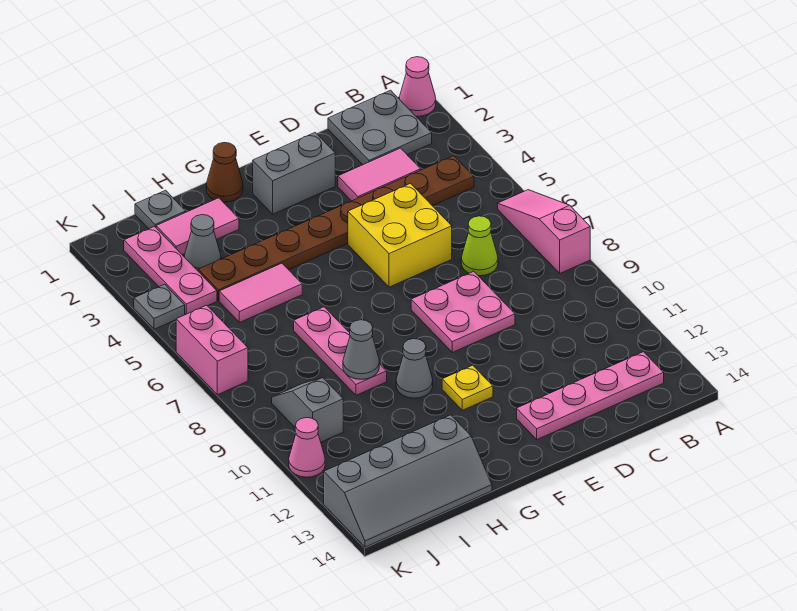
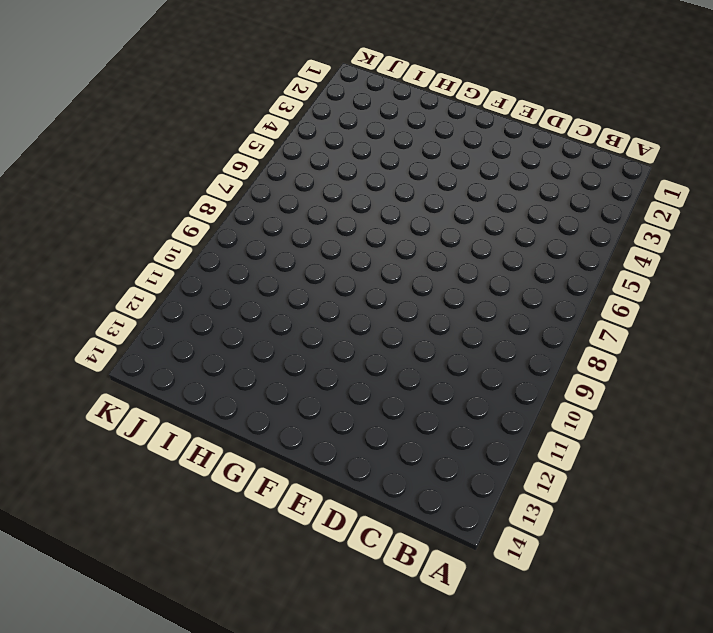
none -> pink cone A1 level 1
none -> pink slope A6:A8 level 1 top 8
none -> grey plate B1:C2 level 1

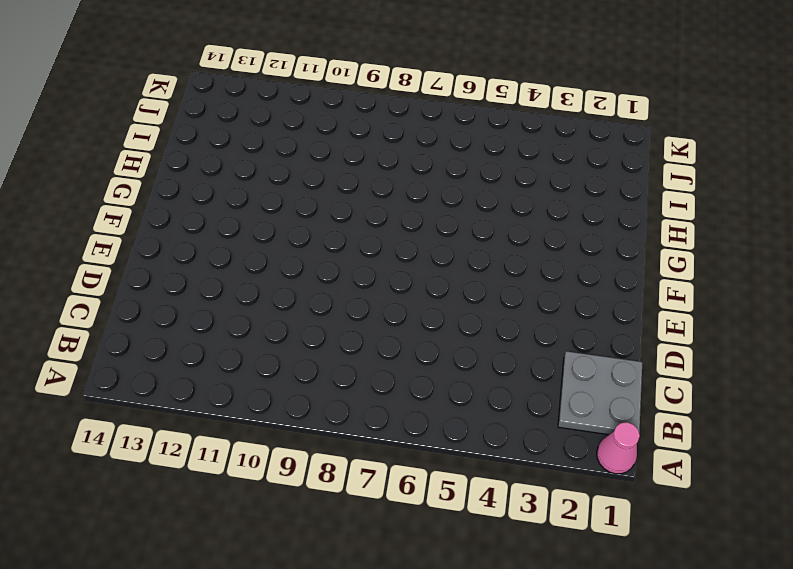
none -> pink slope A6:A8 level 1 top 8
none -> brown plate B4:I4 level 1
none -> pink plate B13:E13 level 1

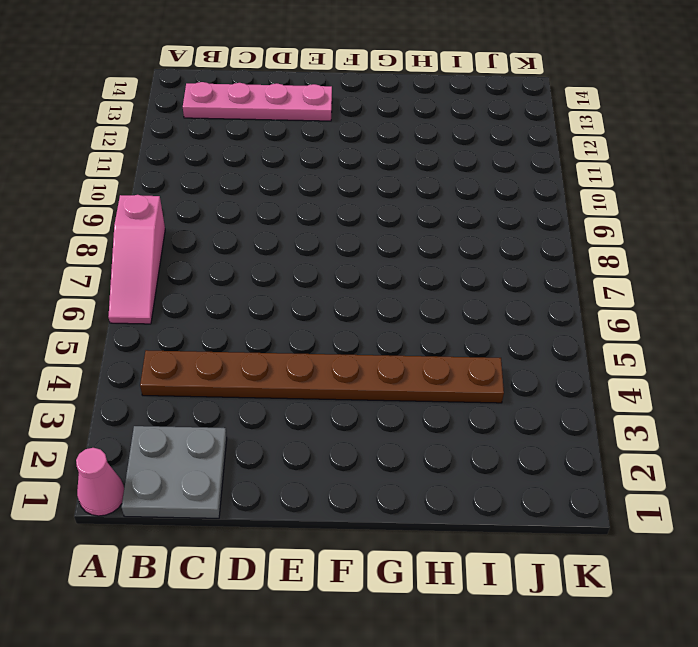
none -> pink tile C3:D3 level 1
none -> lime cone C7 level 1
none -> yellow brick D5:E6 level 1

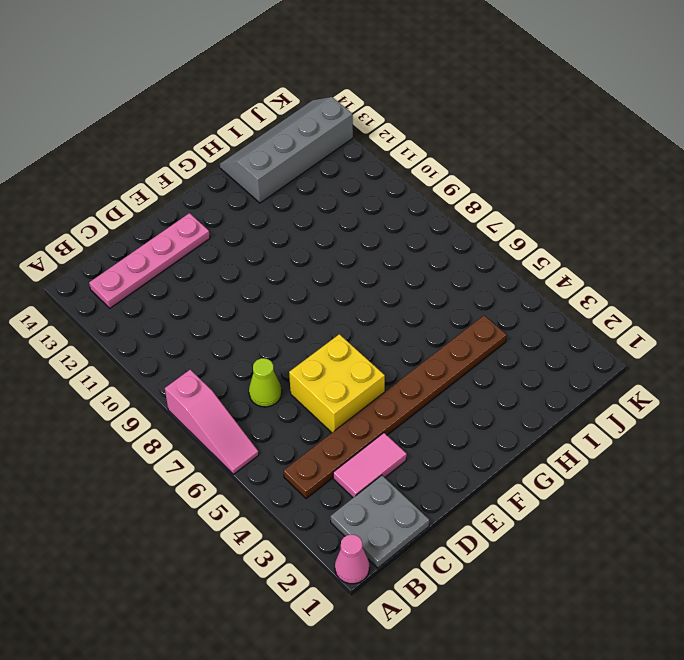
none -> pink plate D8:E9 level 1
none -> grey brick E2:F2 level 1
none -> yellow plate F11 level 1

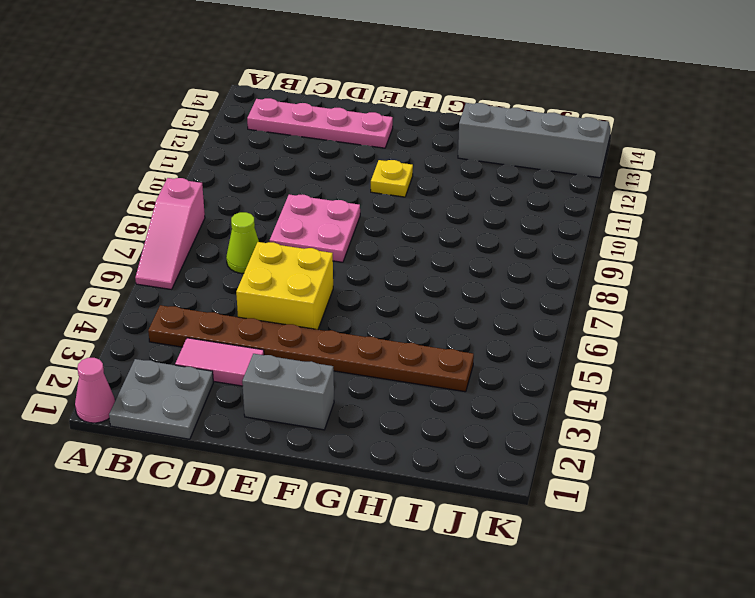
none -> brown cone G1 level 1
none -> grey cone G10 level 1
none -> pink tile H2:I2 level 1

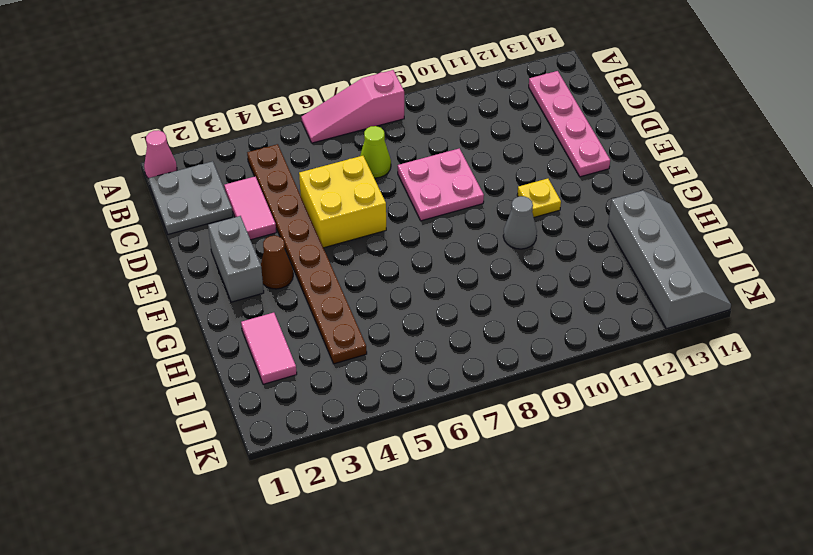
brown cone F3 level 1 -> brown cone G1 level 1
none -> pink tile H5:I5 level 1
none -> pink plate H7:H9 level 1
none -> grey plate I1 level 1

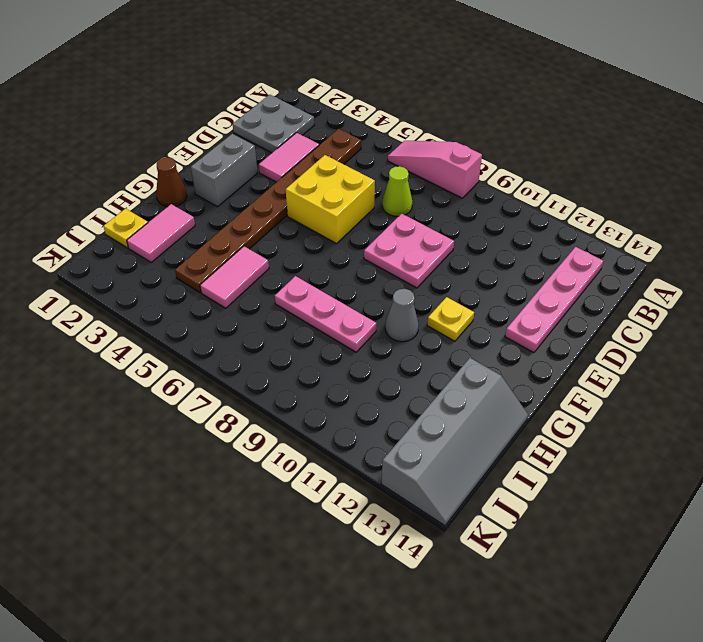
yellow plate I1 level 1 -> grey plate I1 level 1
none -> pink cone A1 level 1
none -> grey cone I3 level 1
none -> pink plate J2:J4 level 1

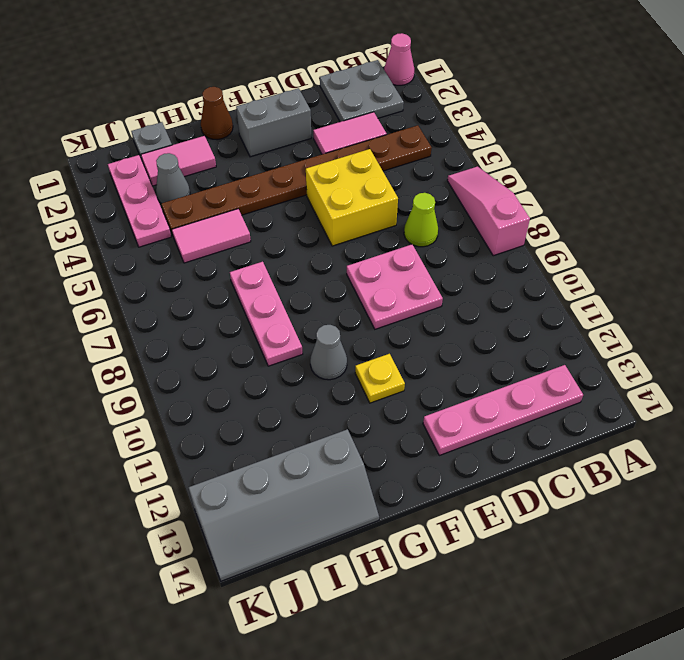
none -> grey slope J9:J10 level 1 top 10
none -> grey plate K4 level 1
none -> pink brick K6:K7 level 1

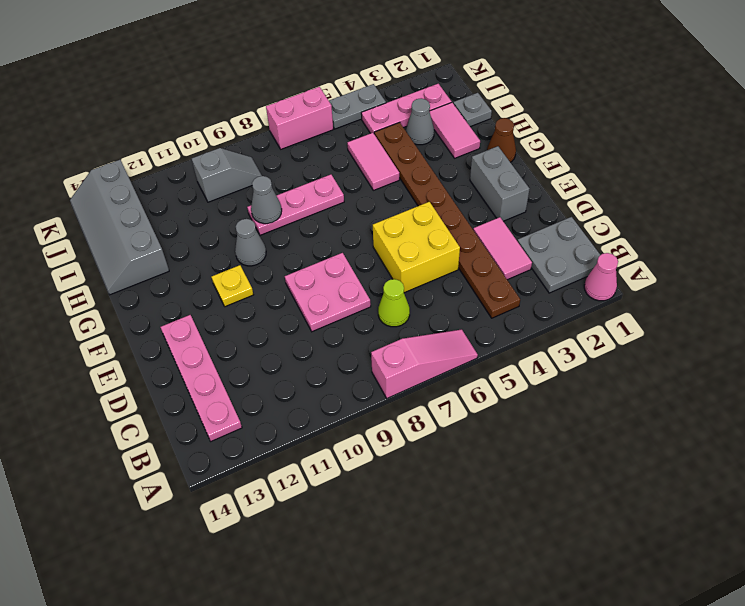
grey plate K4:K5 level 1 -> grey plate K4 level 1
none -> pink cone K11 level 1

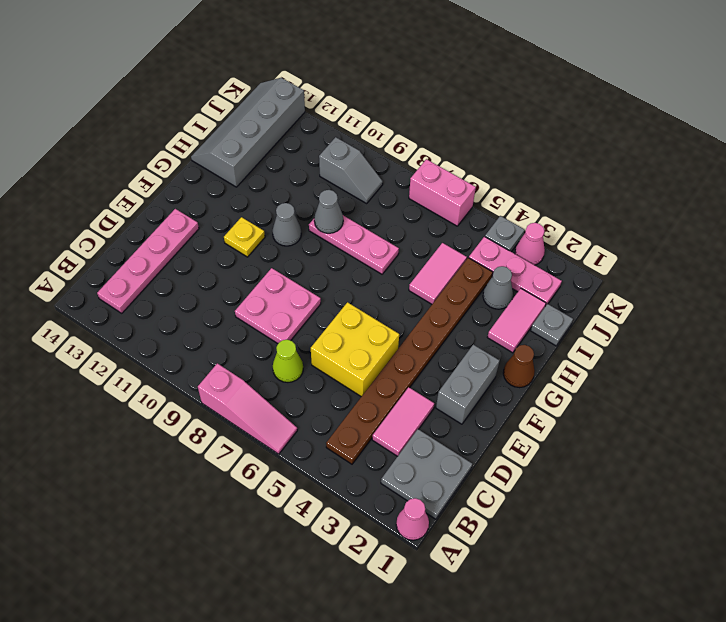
pink cone K3 level 1 -> pink cone K11 level 1

